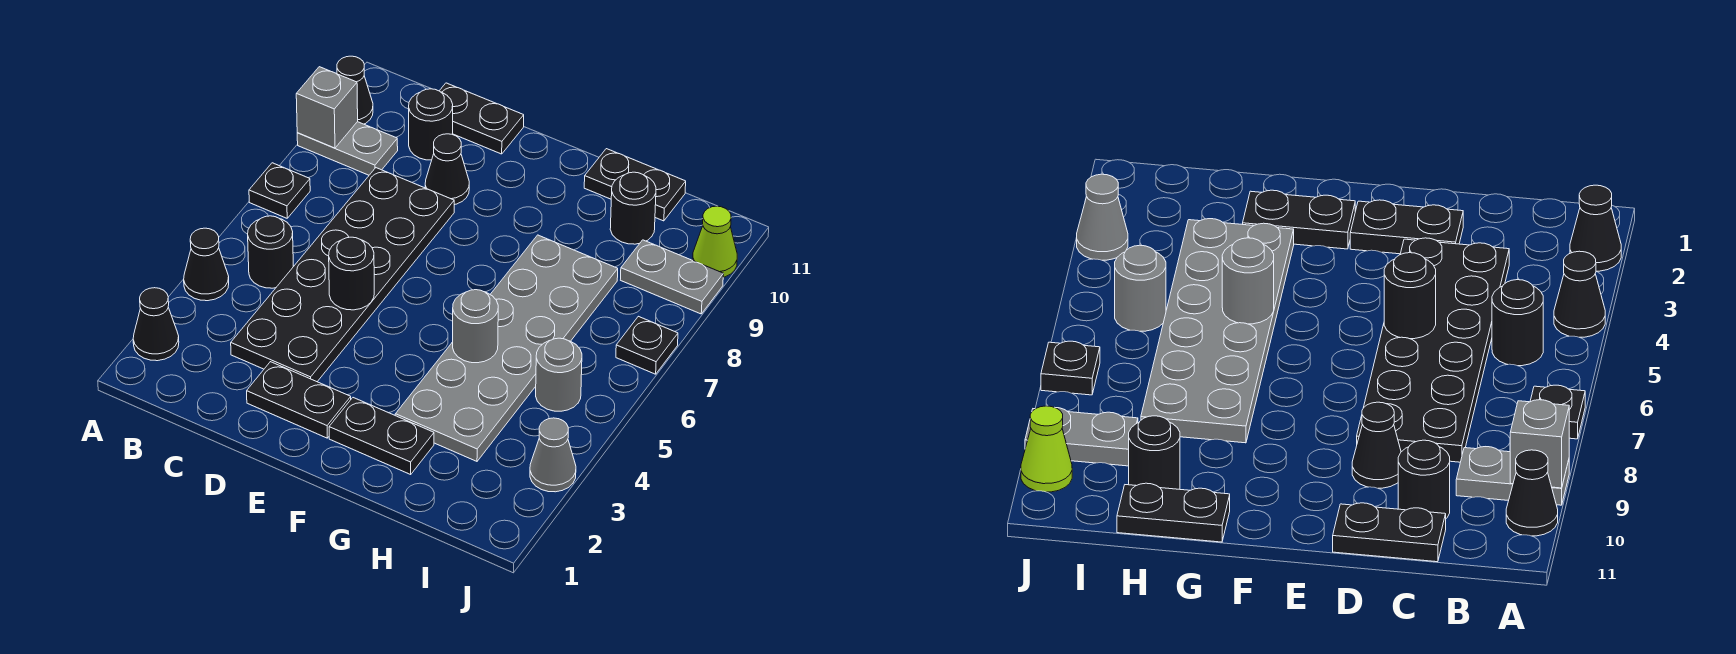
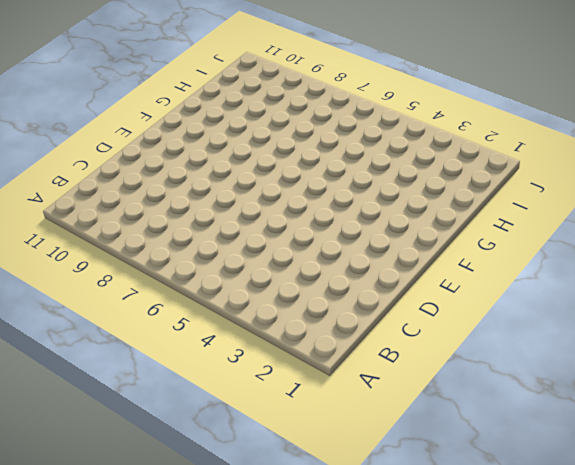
none -> black cone A2 level 1
none -> black cone A4 level 1
none -> black plate A7 level 1

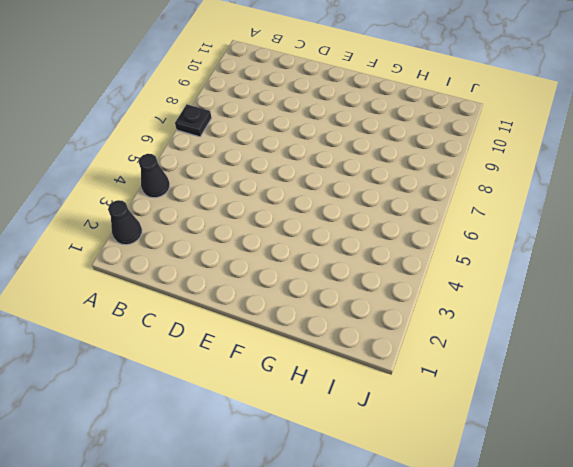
none -> grey plate A9:B9 level 1
none -> black cone A10 level 1
none -> black round brick B5 level 1

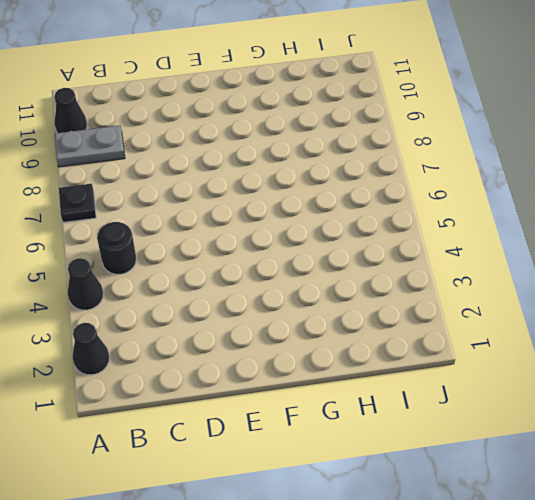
none -> black plate C3:D8 level 1
none -> black round brick C10 level 1
none -> black plate C11:D11 level 1

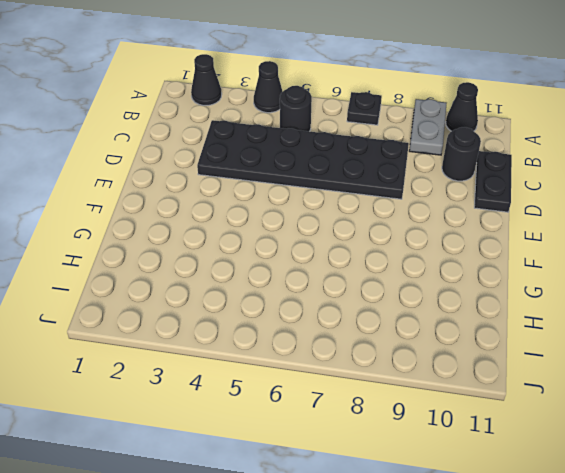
none -> black plate D2:E2 level 1
none -> black cone D9 level 1
none -> black plate F2:G2 level 1

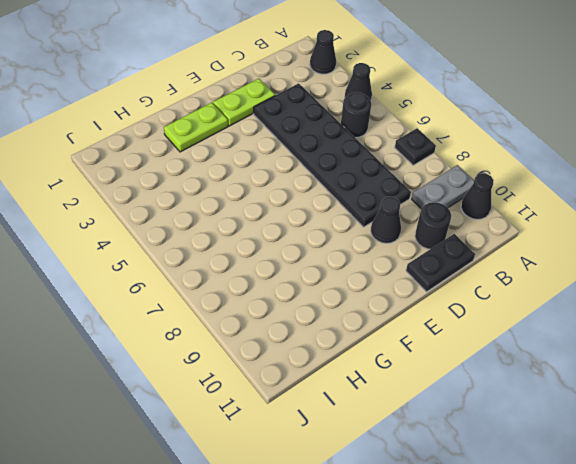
lime plate D2:E2 level 1 -> black plate D2:E2 level 1
lime plate F2:G2 level 1 -> black plate F2:G2 level 1
none -> grey plate G3:H8 level 1
none -> black plate G11:H11 level 1
none -> black round brick H10 level 1

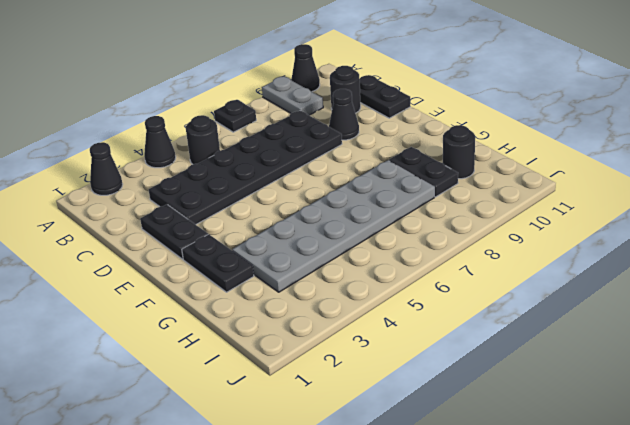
black plate G9:H9 level 1 -> black plate G11:H11 level 1
none -> grey round brick I5 level 1
none -> grey plate I9:J9 level 1
none -> grey cone J3 level 1

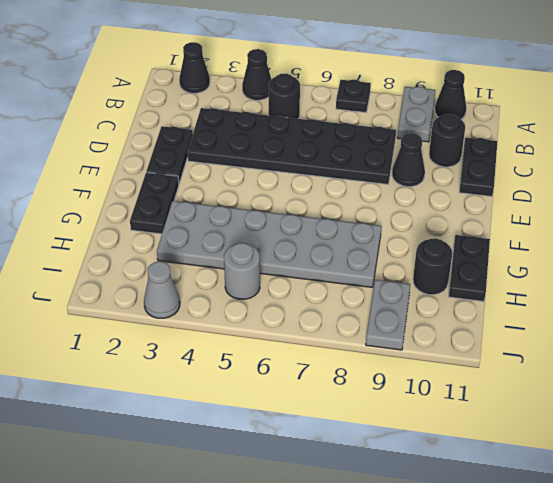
none -> black plate J7 level 1
none -> lime cone J10 level 1
none -> grey brick A9 level 2

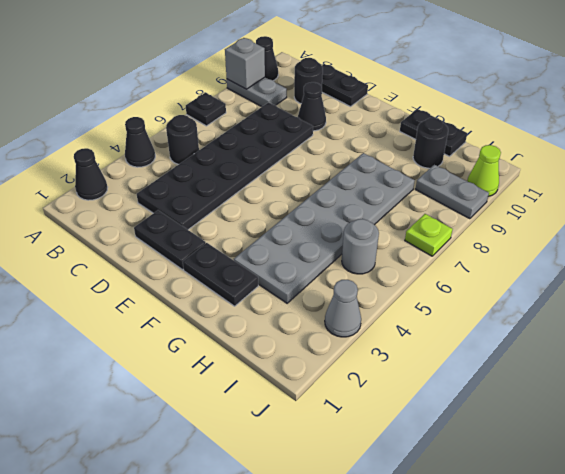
lime plate J7 level 1 -> black plate J7 level 1
none -> black round brick D5 level 2
none -> grey round brick G5 level 2

